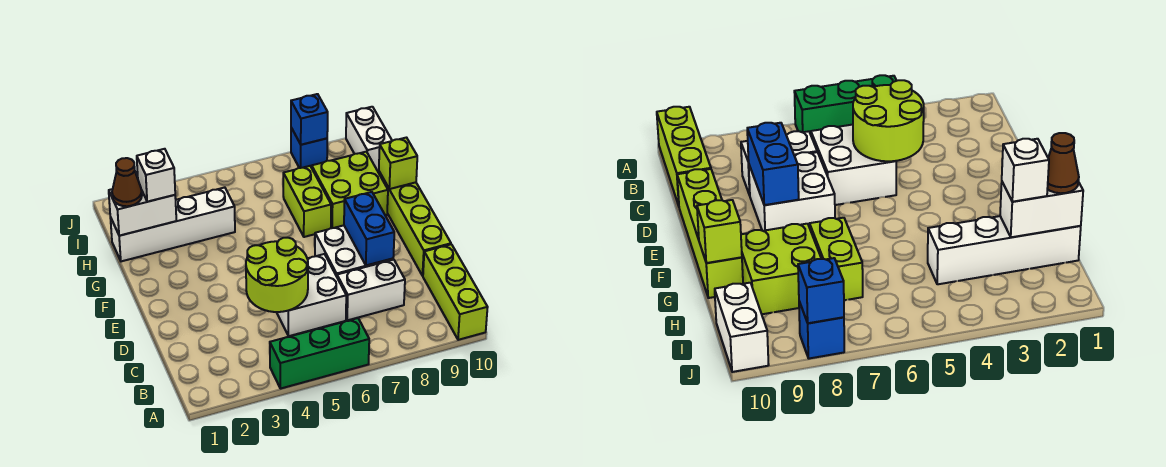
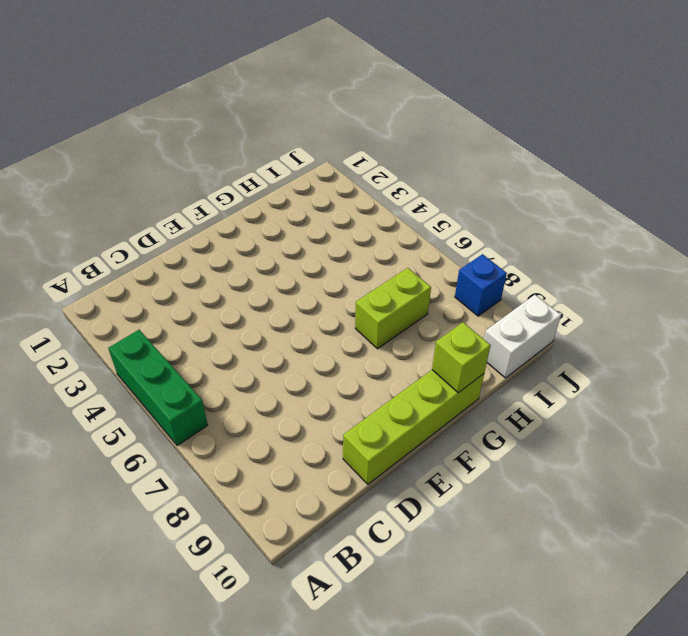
none -> lime brick A10:C10 level 1
none -> white brick C5:D6 level 1
none -> white brick C7:C8 level 1

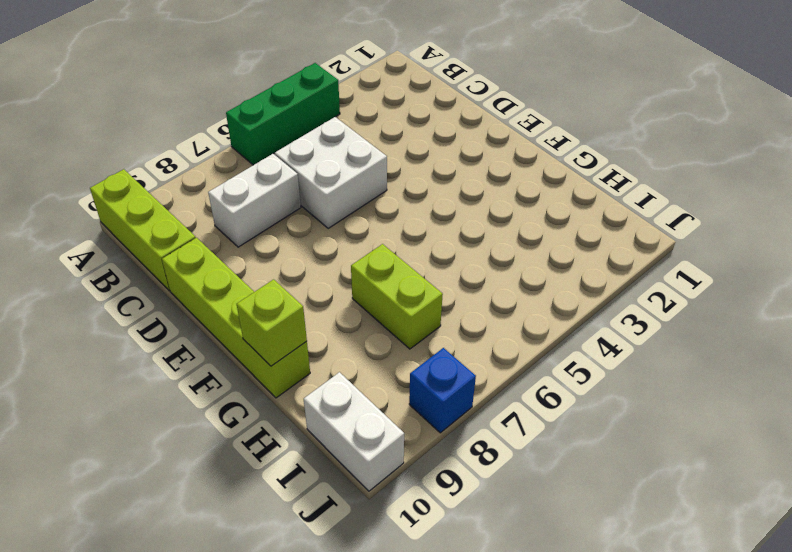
none -> white brick D7:E8 level 1
none -> lime brick G8:H9 level 1
none -> white brick H1:H4 level 1

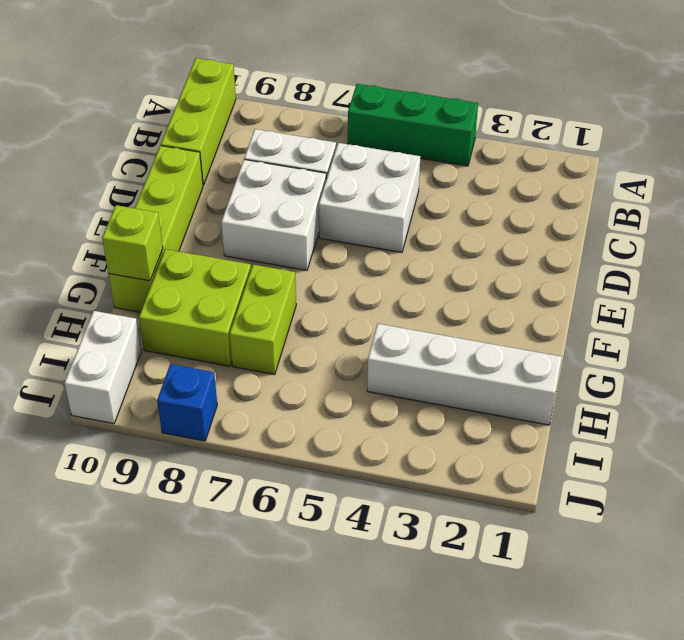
none -> lime round brick C4:D5 level 2
none -> blue brick D8:E8 level 2
none -> white brick H1:H2 level 2

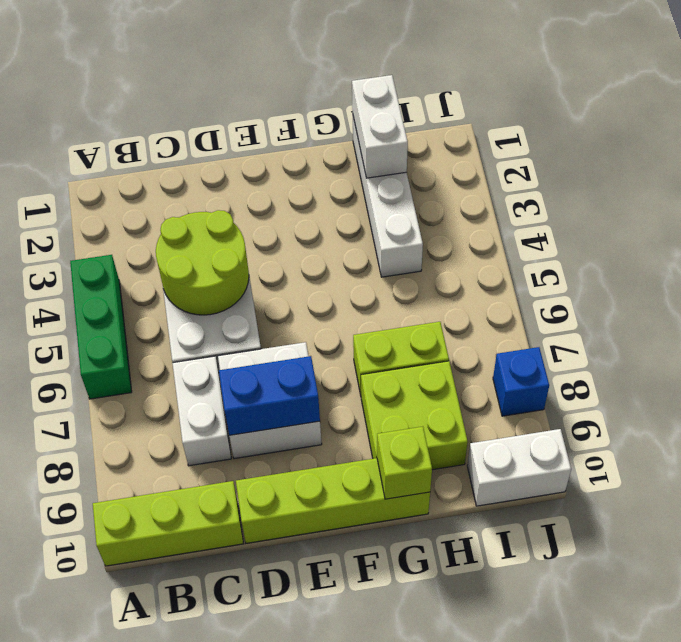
none -> blue brick J8 level 2
none -> brown cone H1 level 3
none -> white brick H2 level 3

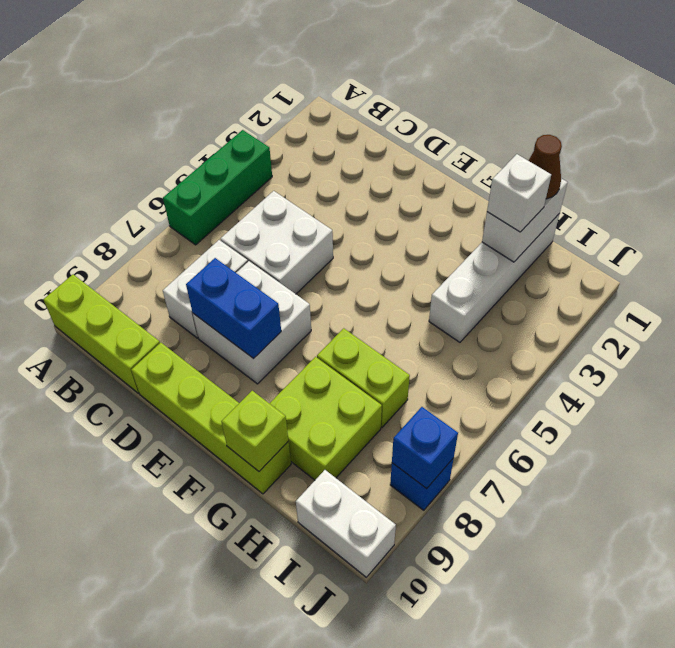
none -> lime round brick C4:D5 level 2

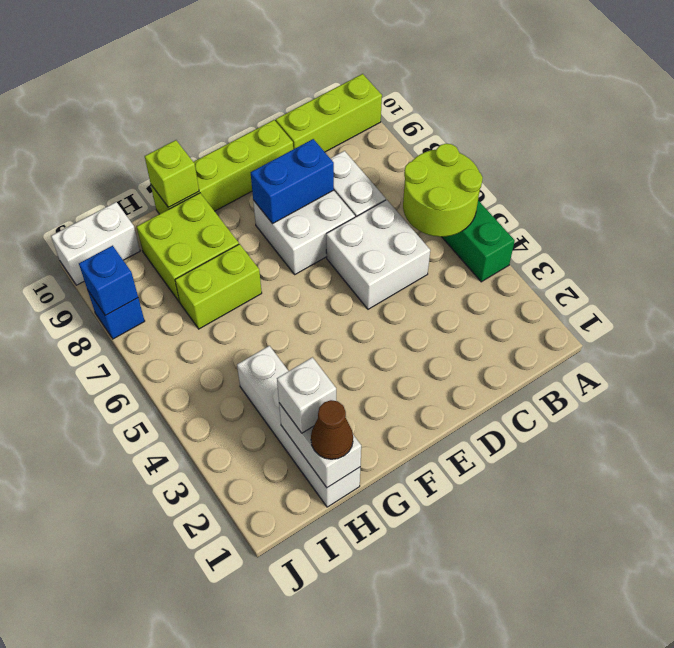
lime round brick A5:B6 level 2 -> lime round brick C4:D5 level 2

